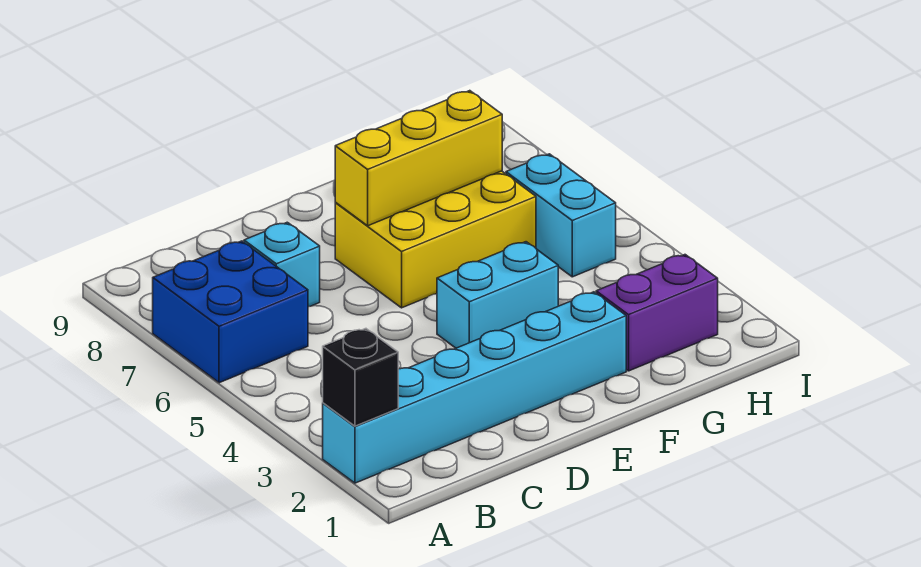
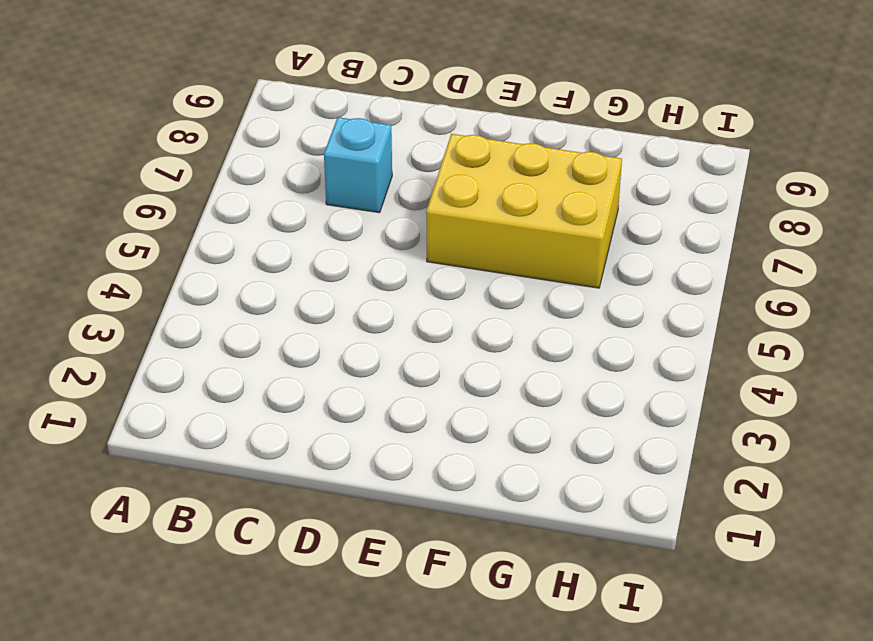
none -> cyan brick A2:F2 level 1
none -> blue brick A6:B7 level 1

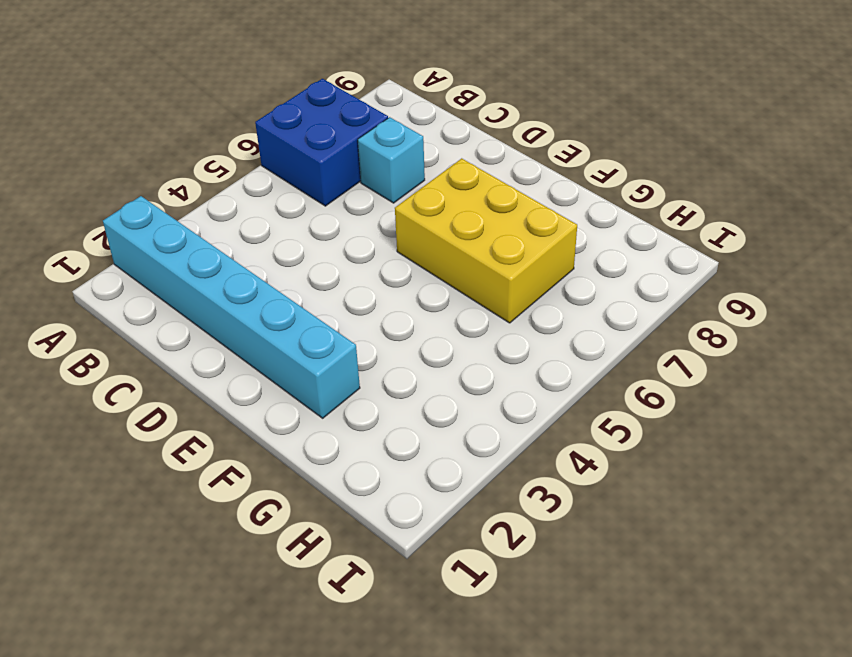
none -> cyan brick E4:F4 level 1
none -> purple brick G2:H2 level 1

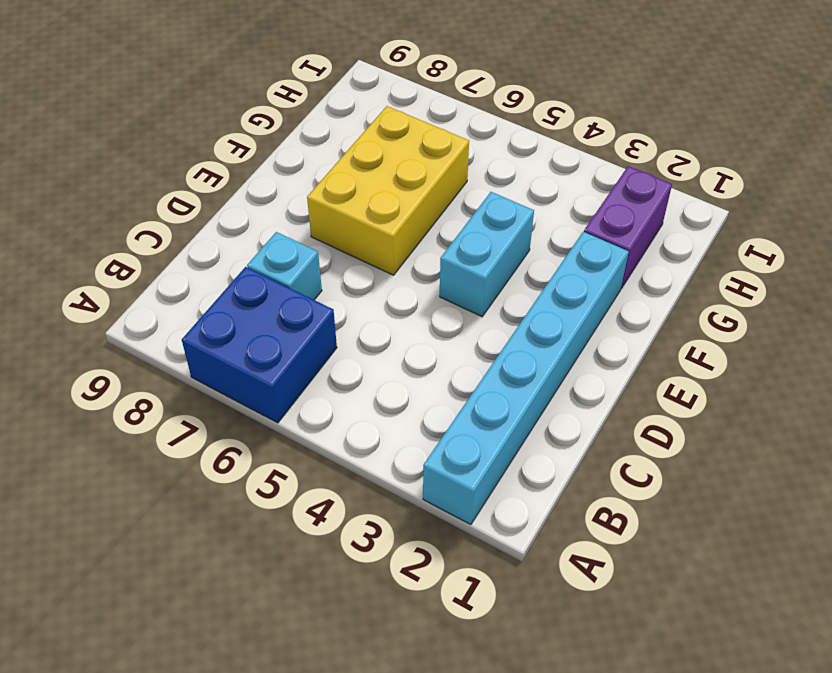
none -> cyan brick H5:H6 level 1
none -> black brick A2 level 2

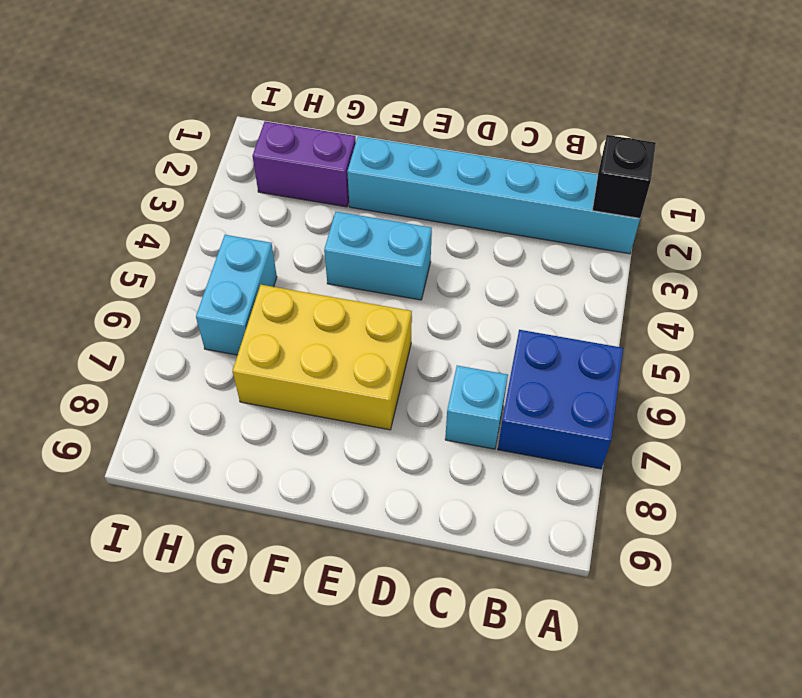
none -> yellow brick E7:G7 level 2

